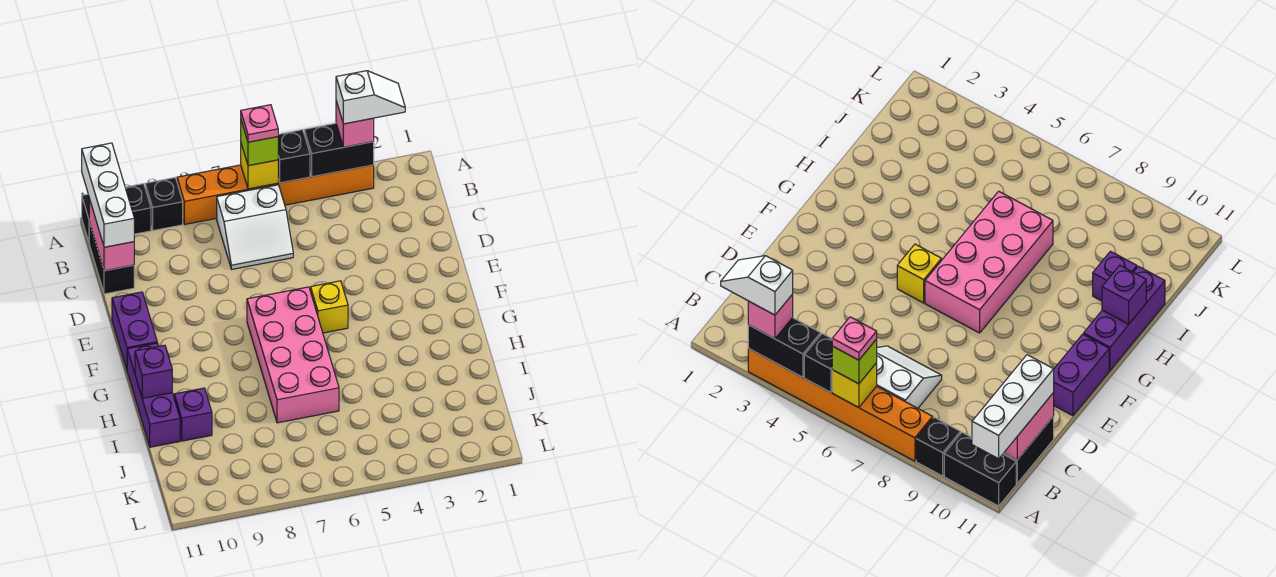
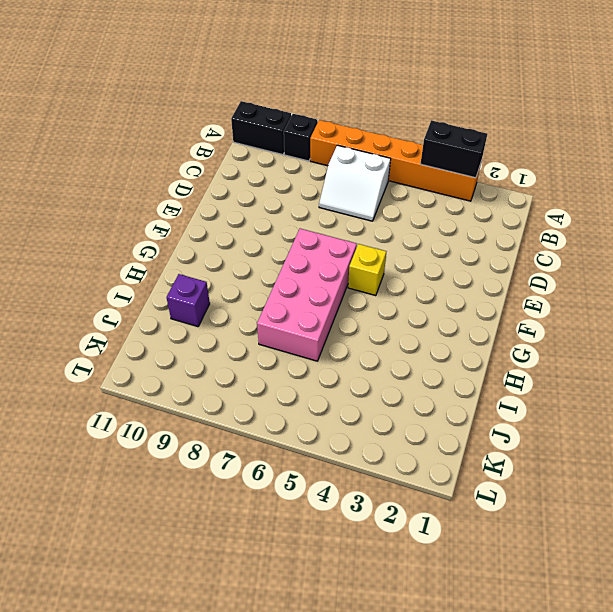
none -> black brick B11:C11 level 1
none -> purple brick E11:F11 level 1
none -> purple brick G11:I11 level 1

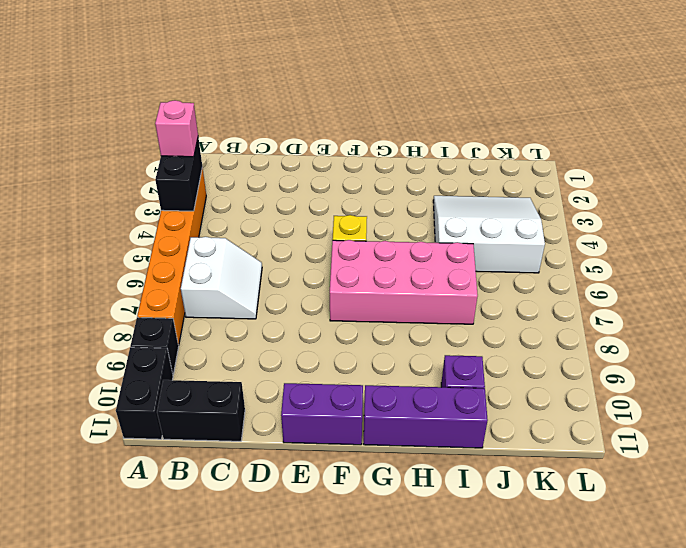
white slope I3:K5 level 1 top 5 -> none
none -> black brick A5 level 2
none -> yellow brick A6 level 2
none -> pink brick B11:C11 level 2

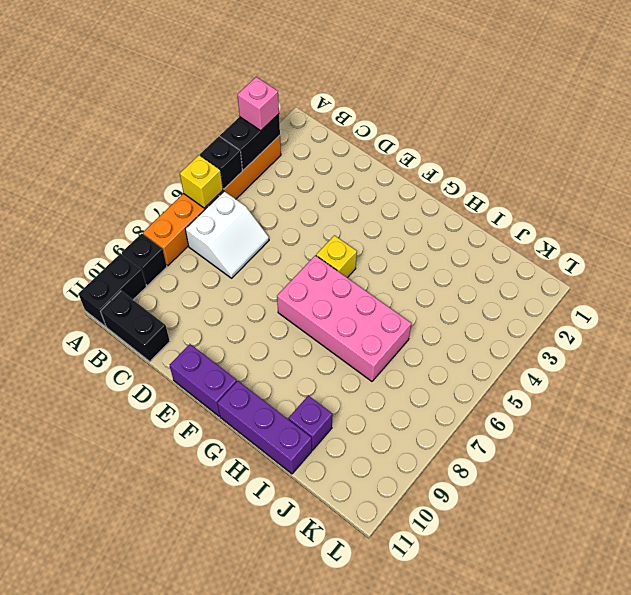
none -> pink brick B11:C11 level 2
none -> purple brick H11 level 2
none -> lime brick A6 level 3

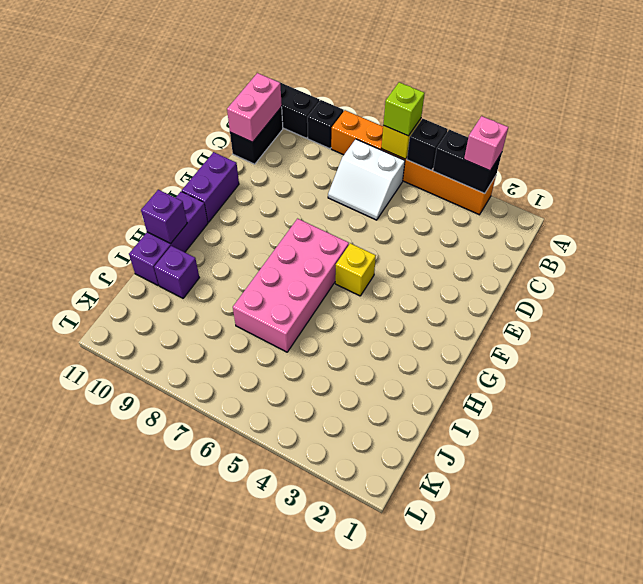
none -> white brick A11:C11 level 3
none -> white slope A2:A3 level 4 top 3
none -> pink plate A6 level 4

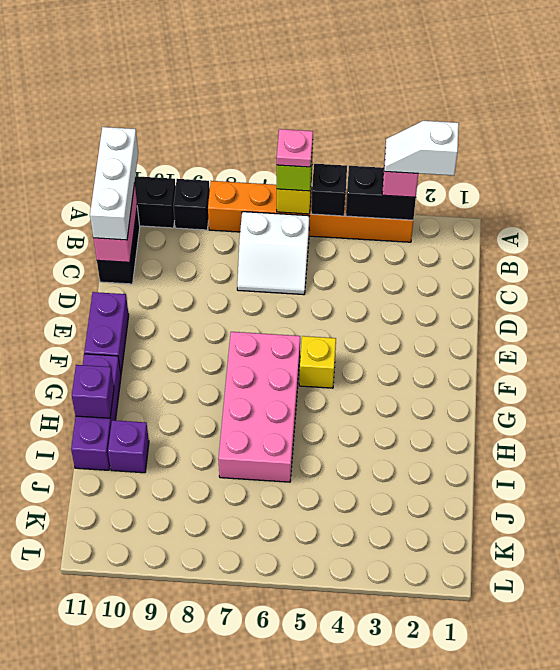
white slope A2:A3 level 4 top 2 -> white slope A2:A3 level 4 top 3

